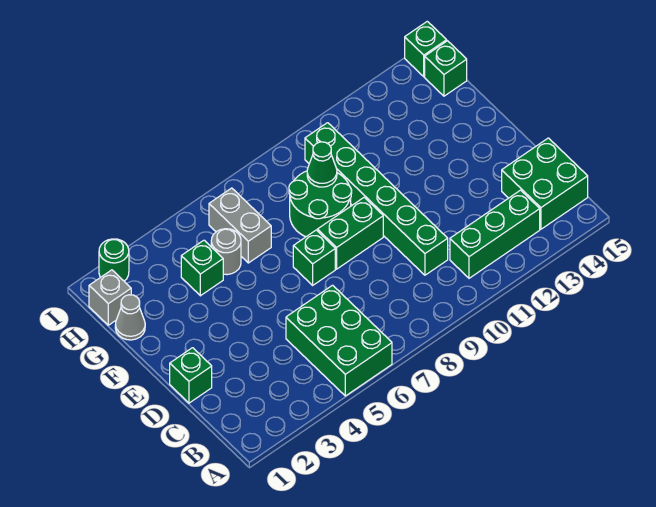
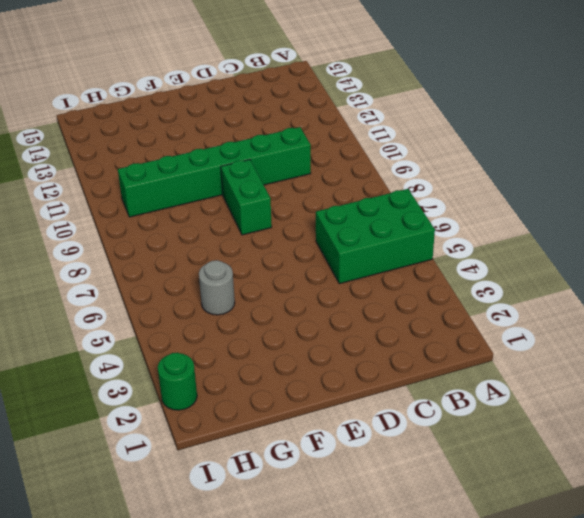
none -> green brick B11:B13 level 1
none -> green brick B14:C15 level 1
none -> green brick D1 level 1

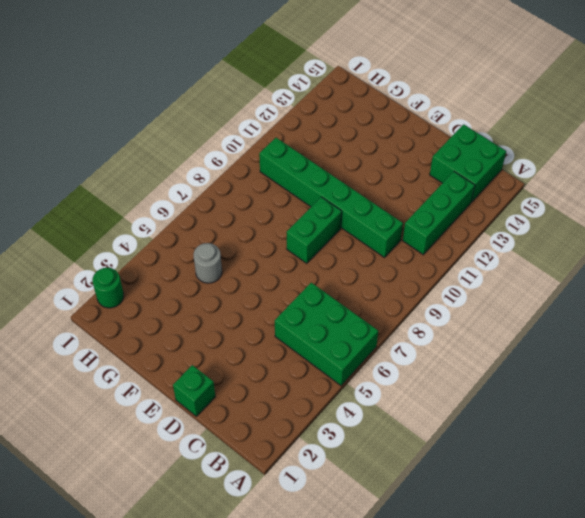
none -> green brick E7 level 1
none -> green round brick F8:G9 level 1
none -> grey cone G1 level 1

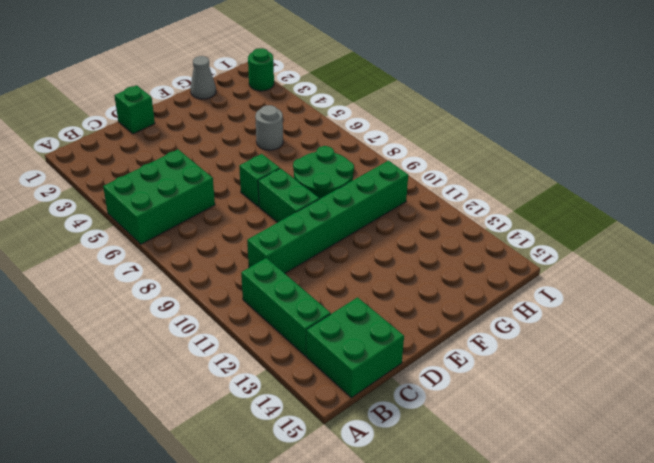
none -> green brick G4 level 1
none -> grey brick G6:H6 level 1
none -> grey brick H1 level 1

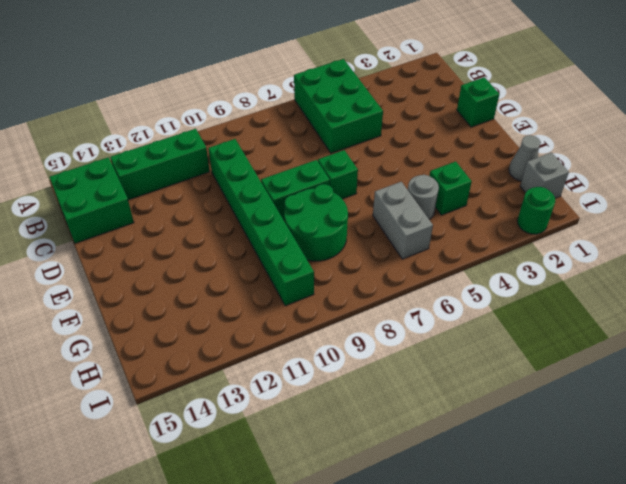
none -> green brick H15 level 1
none -> green brick I15 level 1
none -> green cone G9 level 2

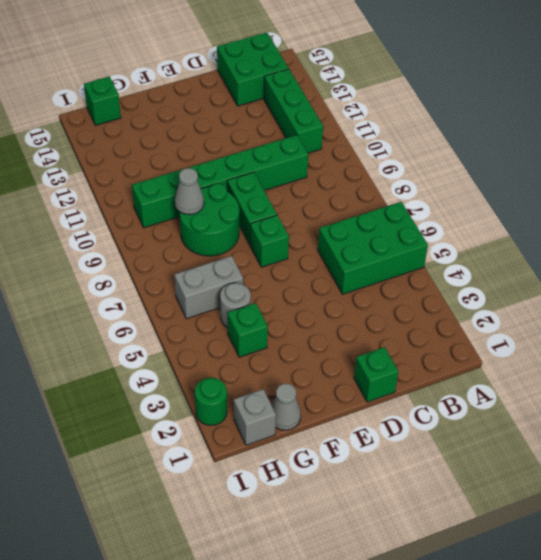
grey cone G9 level 2 -> green cone G9 level 2
none -> green brick I15 level 1

